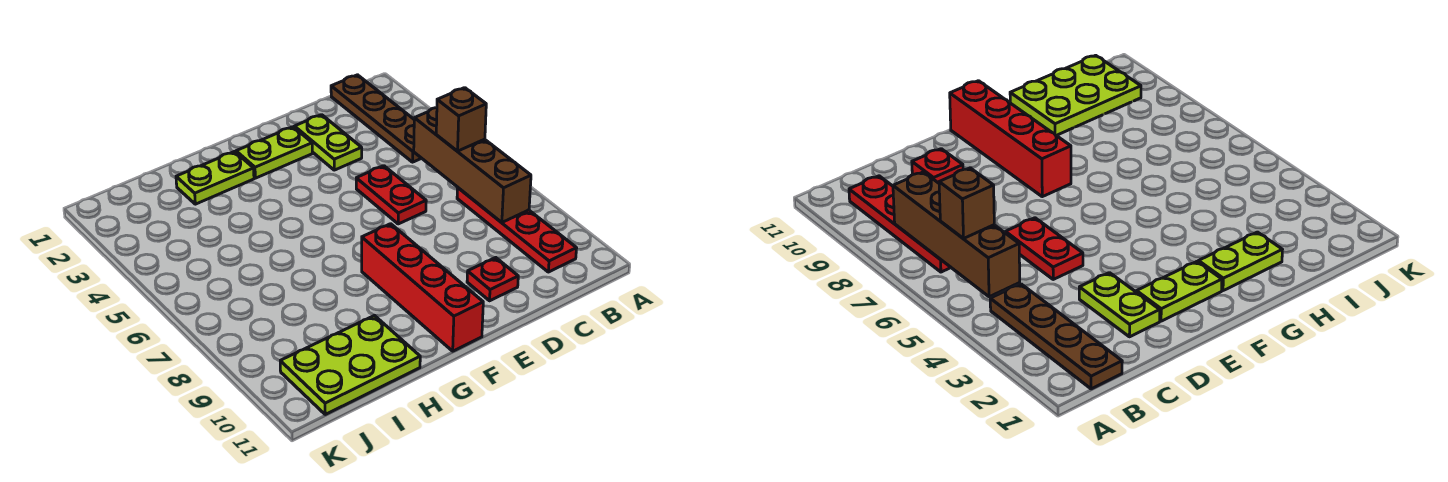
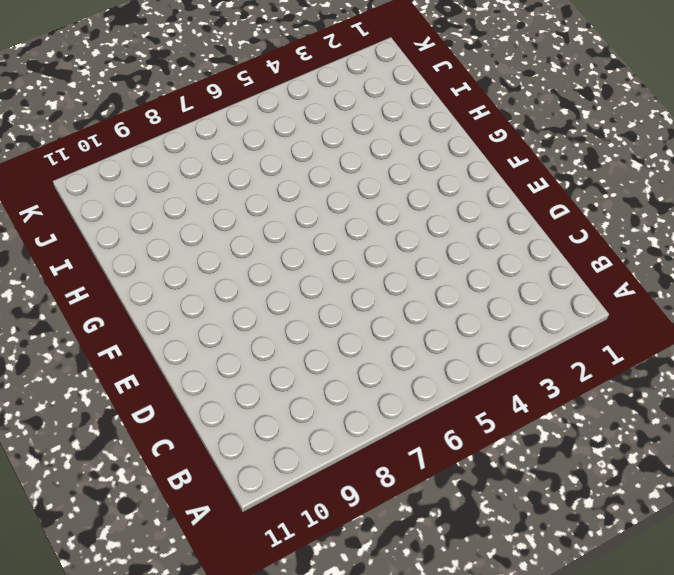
none -> brown plate B1:B4 level 1
none -> red plate B7:B10 level 1

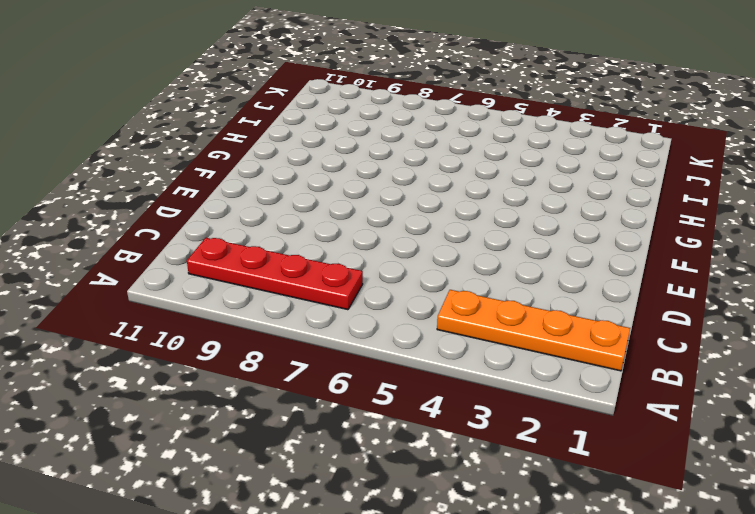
orange plate B1:B4 level 1 -> brown plate B1:B4 level 1
none -> lime plate D2:D3 level 1
none -> red plate D5:D6 level 1

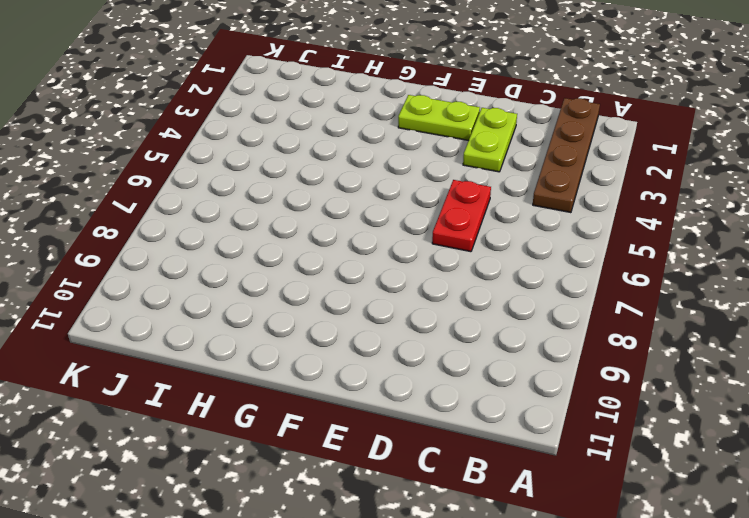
none -> red plate B7:B10 level 1
none -> red plate D10 level 1

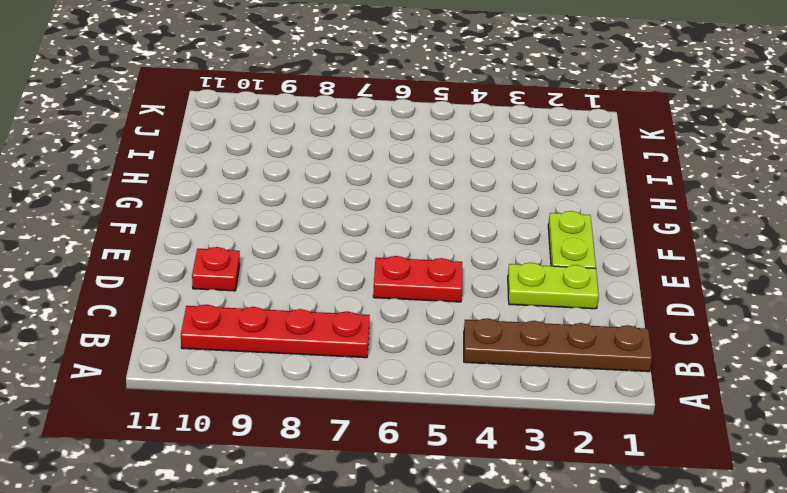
none -> red brick F8:F11 level 1
none -> lime plate G2:H2 level 1

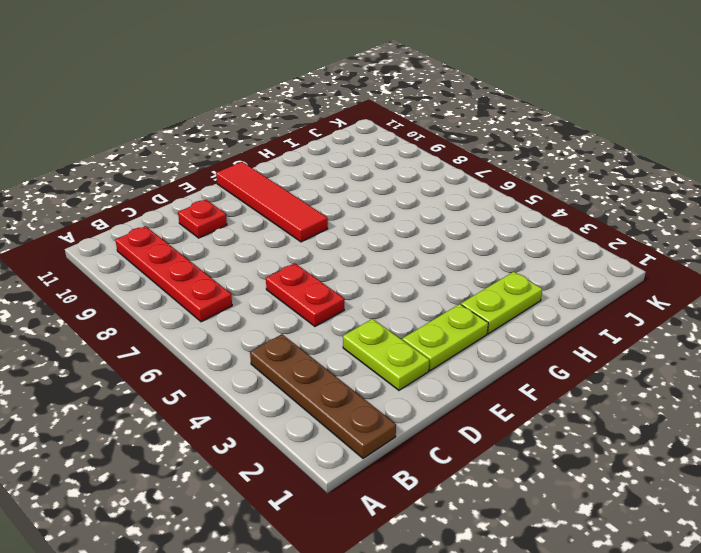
red tile F8:F11 level 1 -> red brick F8:F11 level 1
none -> lime plate H10:J11 level 1
none -> brown brick B5:B8 level 2

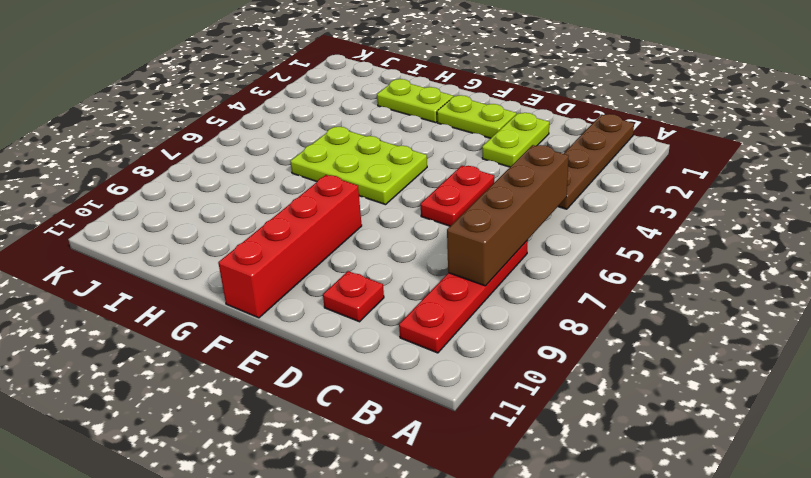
lime plate F5:H6 level 1 -> lime plate H10:J11 level 1
none -> brown brick B6 level 3

